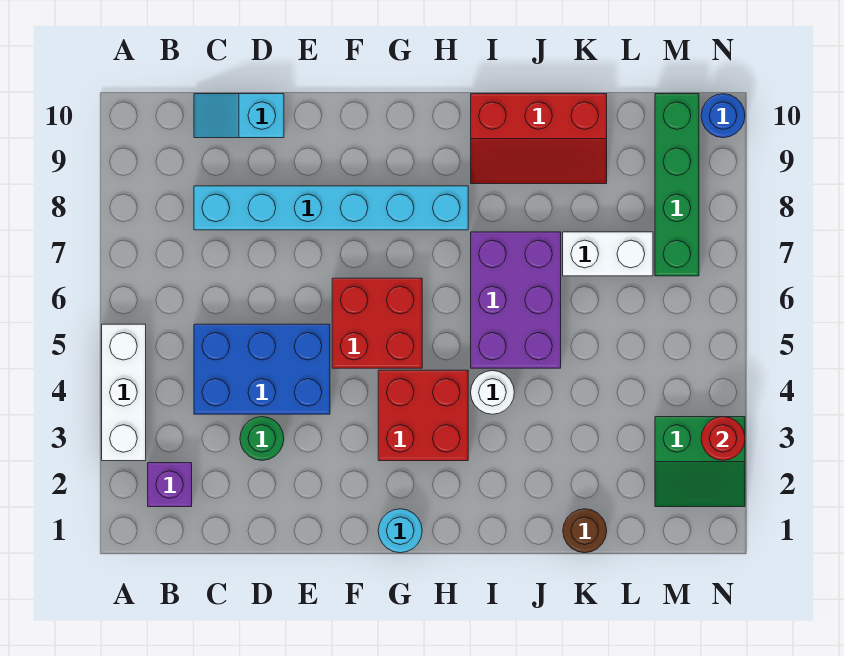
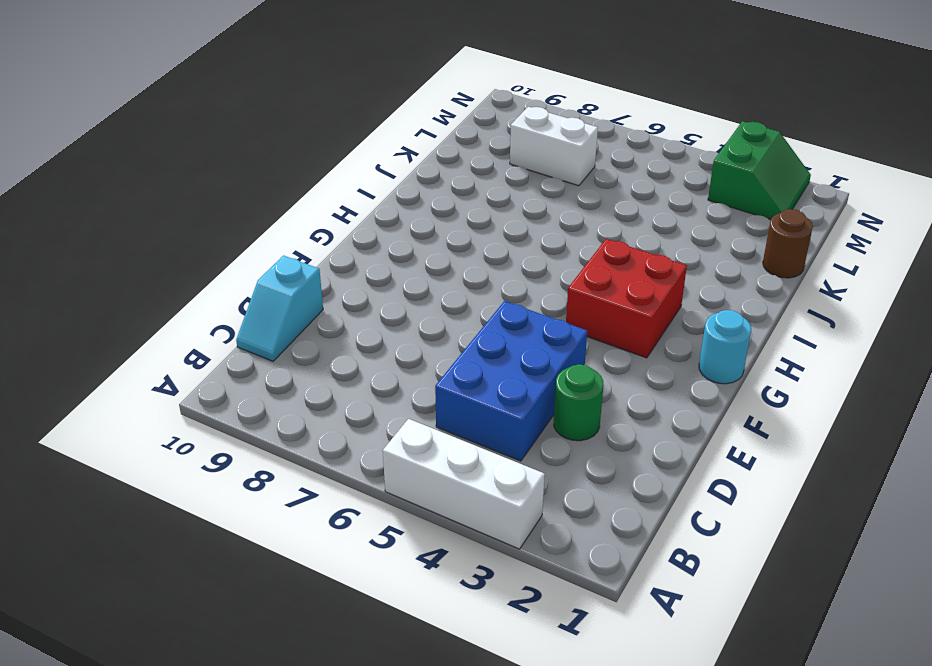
white brick L7:L8 level 1 -> white brick K7:L7 level 1
none -> purple brick B2 level 1
none -> cyan brick C8:H8 level 1
none -> red brick F5:G6 level 1

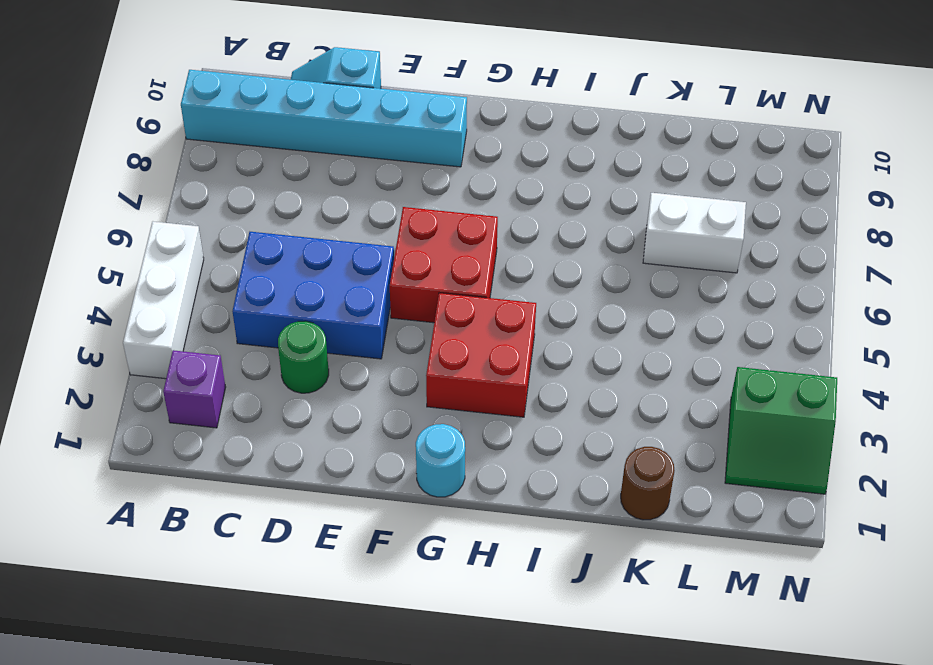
cyan brick A9:F9 level 1 -> cyan brick C8:H8 level 1
none -> white round brick I4 level 1
none -> purple brick I5:J7 level 1
none -> red slope I9:K10 level 1 top 10

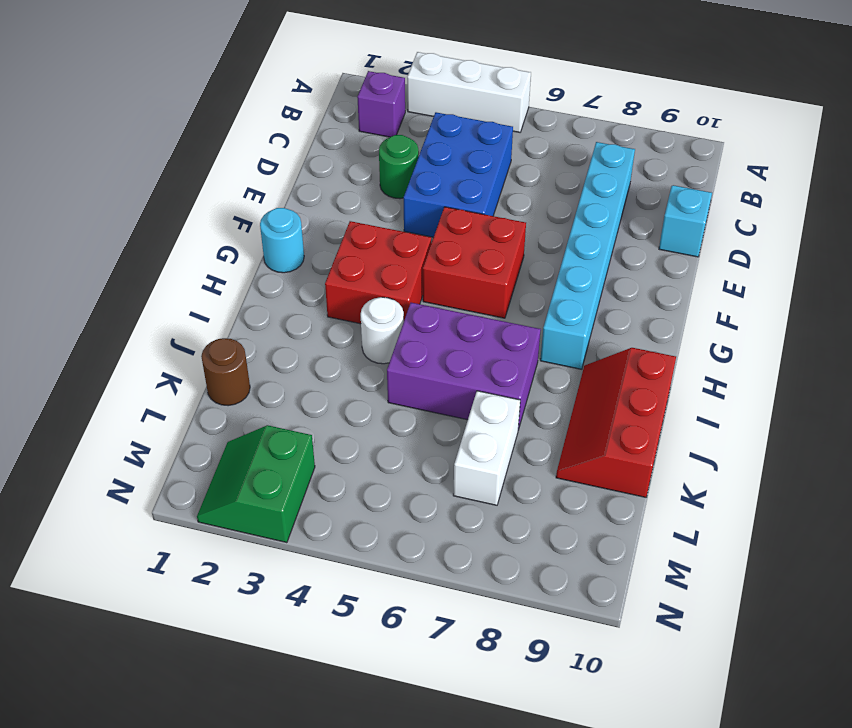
none -> green brick M7:M10 level 1
none -> blue round brick N10 level 1
none -> red round brick N3 level 2

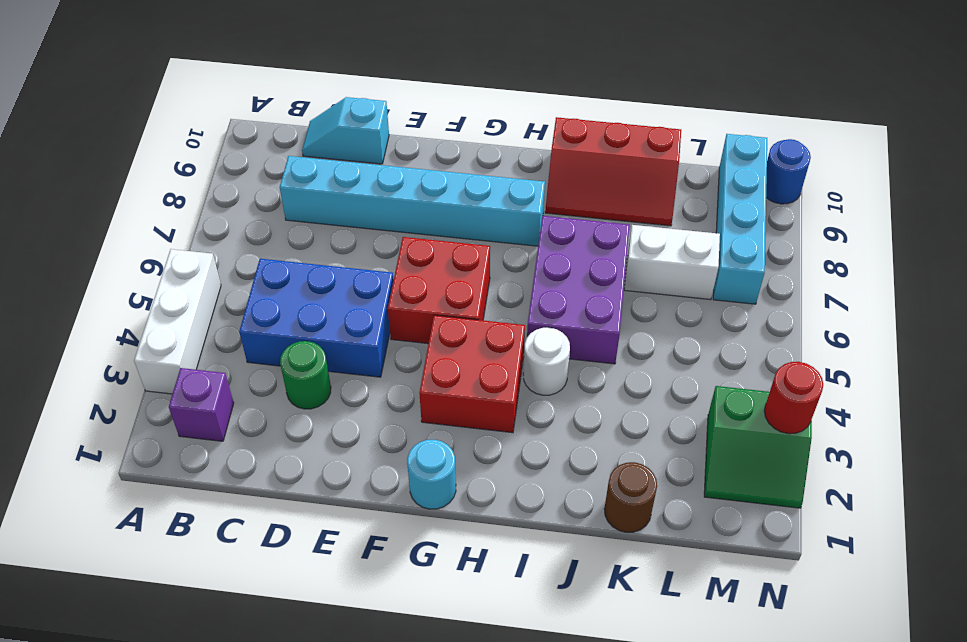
cyan brick M7:M10 level 1 -> green brick M7:M10 level 1

